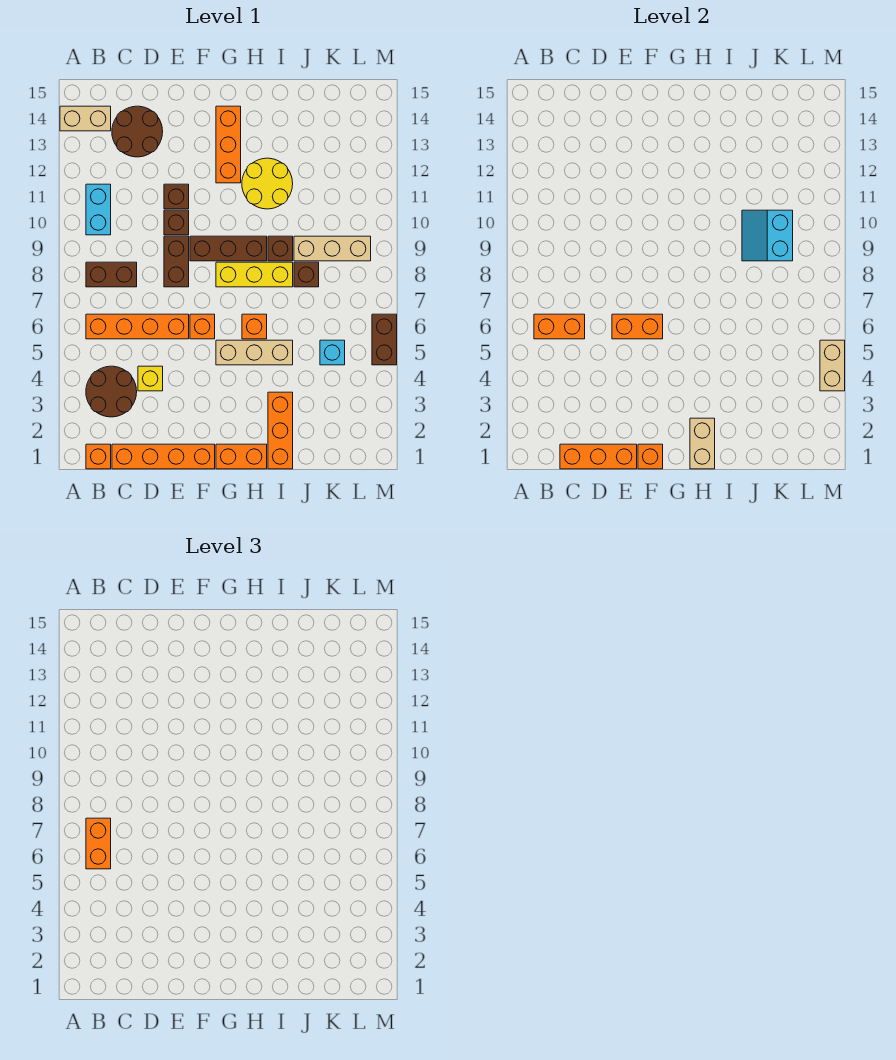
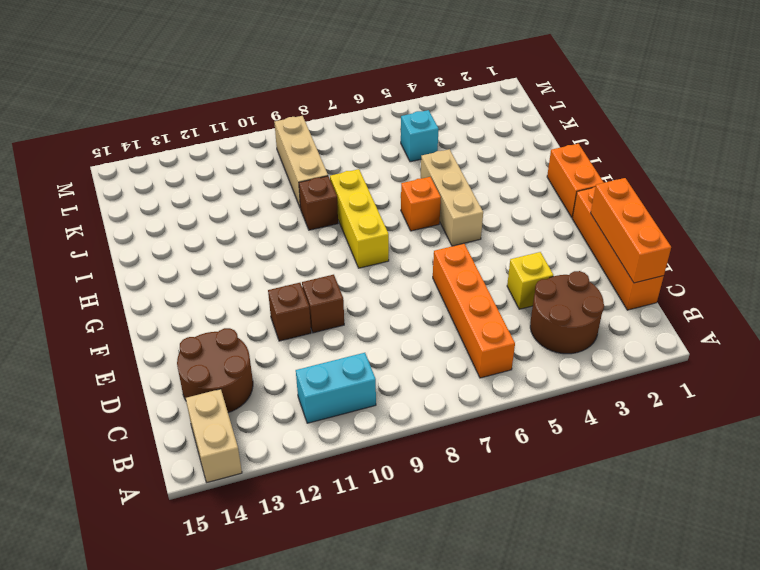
none -> orange brick B1 level 1
none -> brown brick B8:C8 level 1
none -> brown brick E8:E9 level 1
none -> orange brick F6 level 1

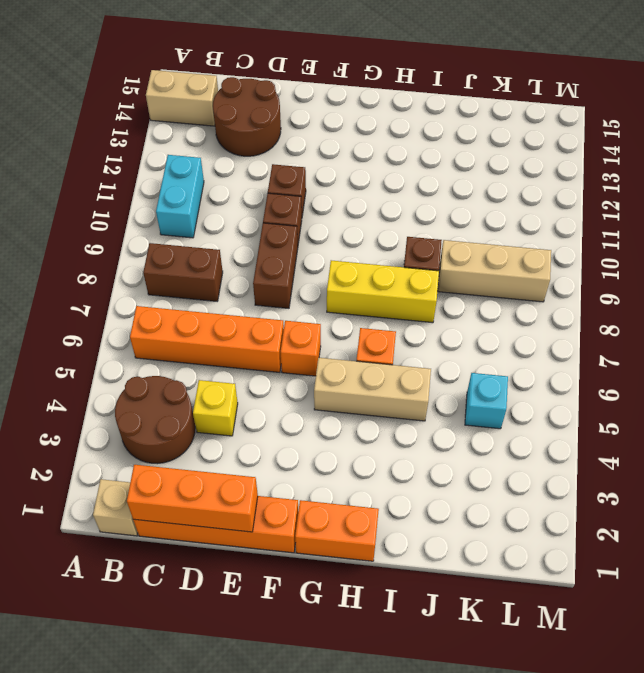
tan brick B1 level 1 -> orange brick B1 level 1
none -> brown brick F9:H9 level 1
none -> orange brick G12:G14 level 1
none -> yellow round brick H11:I12 level 1
none -> orange brick I1:I3 level 1

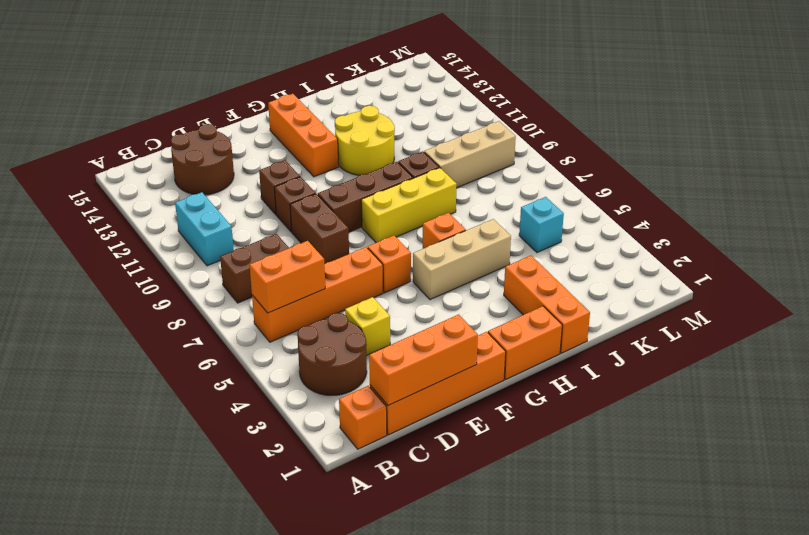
none -> tan brick A14:B14 level 1
none -> brown brick J8 level 1
none -> brown brick M5:M6 level 1
none -> orange brick E6:F6 level 2

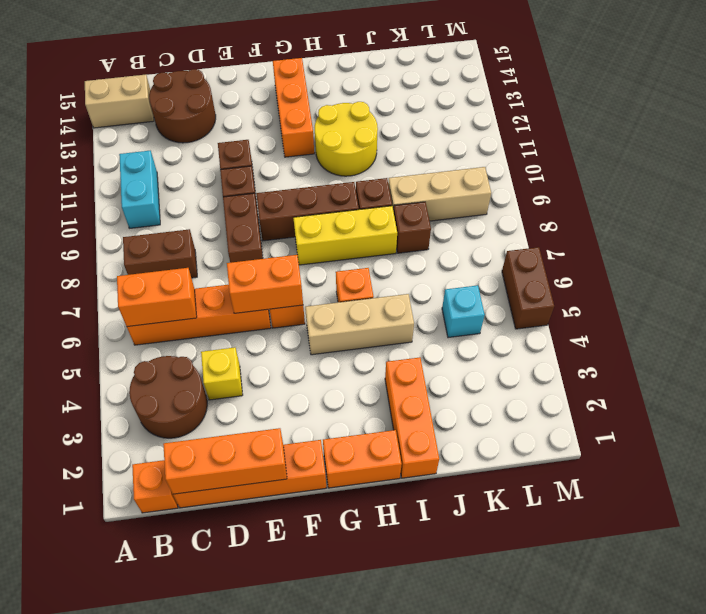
none -> orange brick F1 level 2
none -> tan brick H1:H2 level 2
none -> cyan slope J9:K10 level 2 top K
none -> tan brick M4:M5 level 2

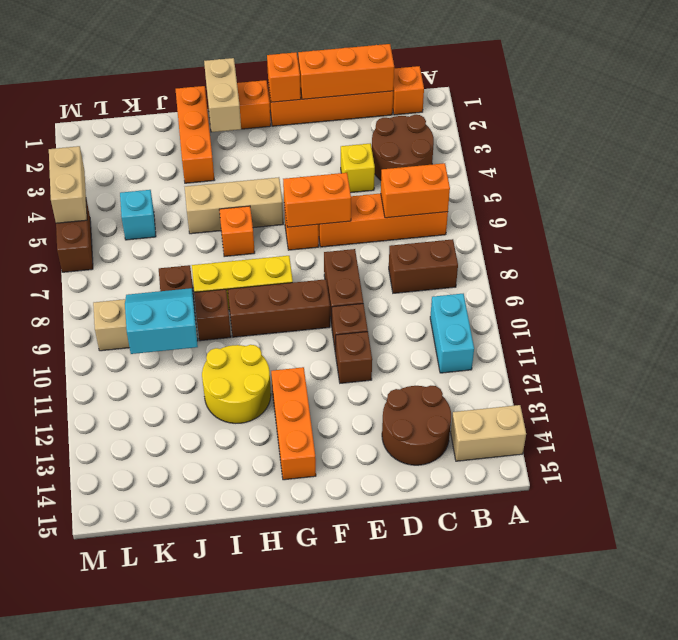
cyan slope J9:K10 level 2 top 10 -> cyan slope J9:K10 level 2 top K
none -> orange brick B6:B7 level 3

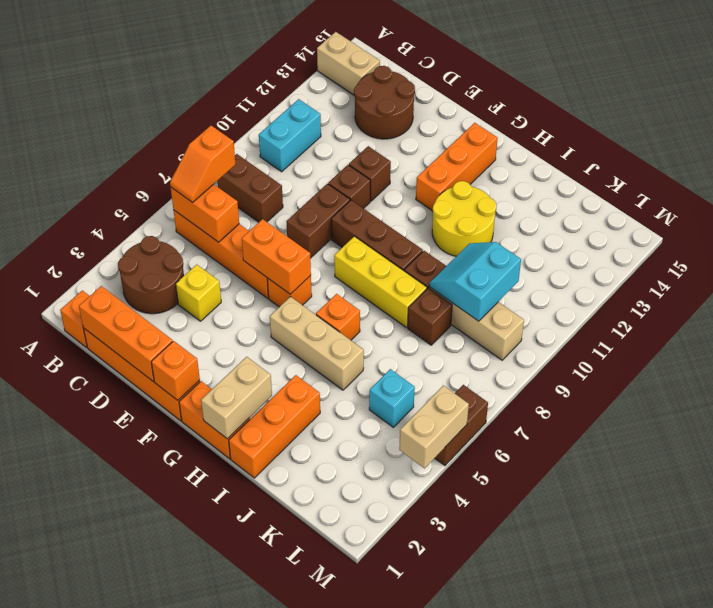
orange slope B6:B7 level 3 top 7 -> orange brick B6:B7 level 3

